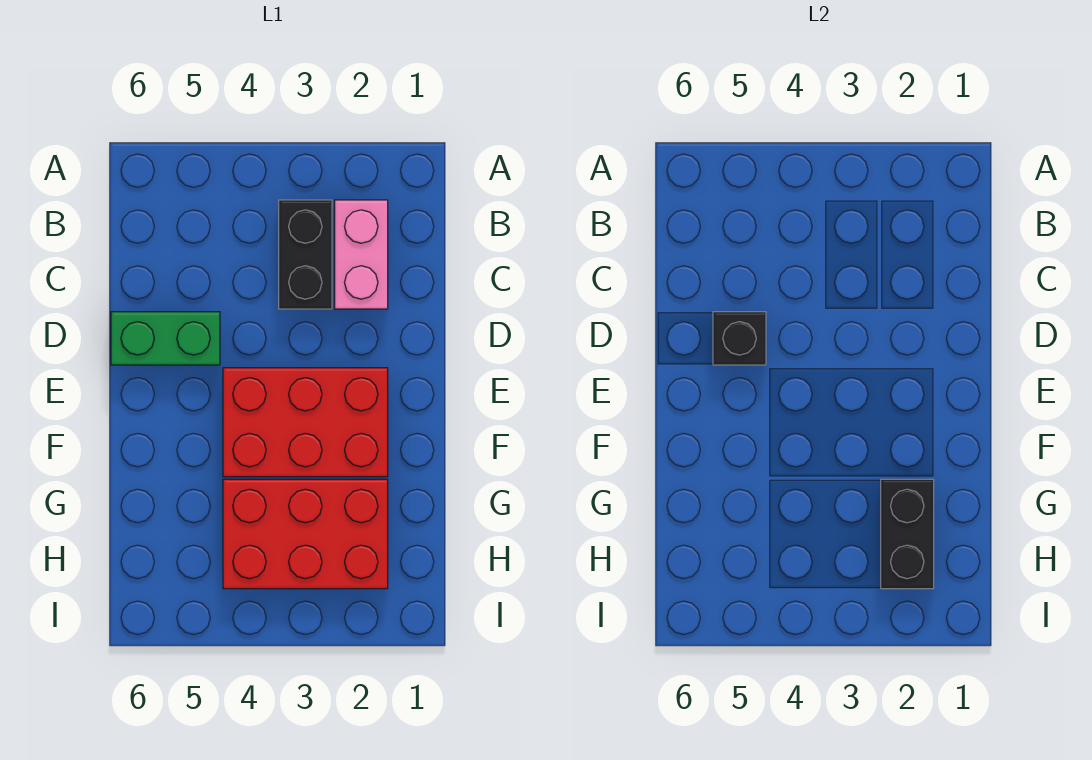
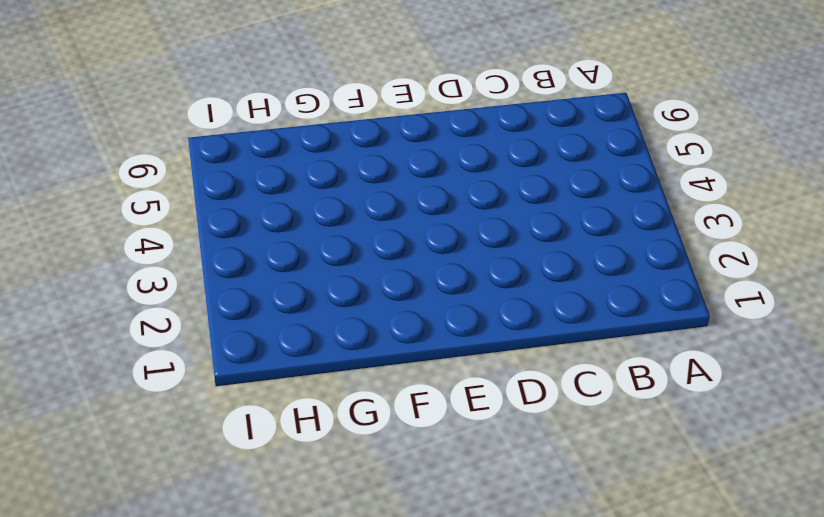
none -> pink brick B2:C2 level 1
none -> black brick B3:C3 level 1

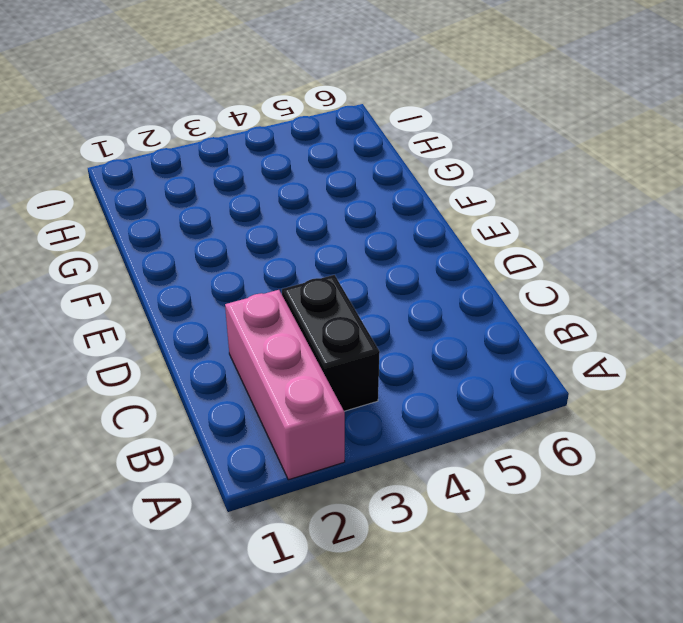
pink brick A2:C2 level 1 -> pink brick B2:C2 level 1
none -> green brick D5:D6 level 1
none -> red brick E2:F4 level 1

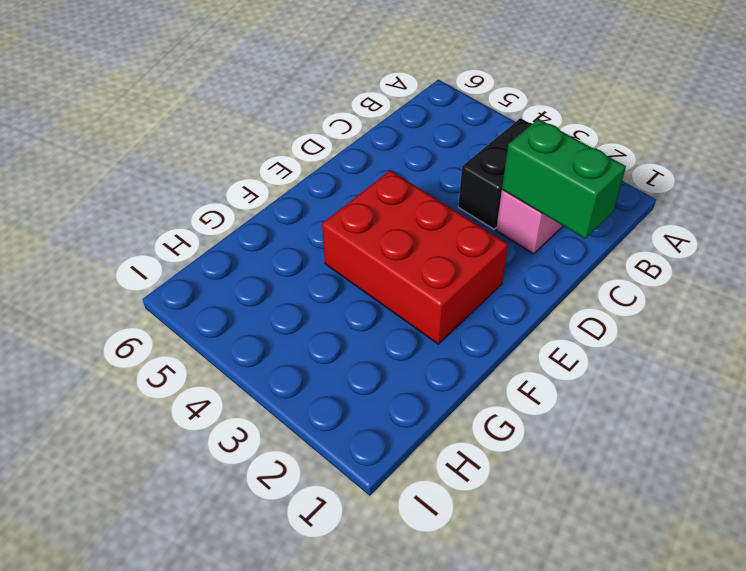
green brick C1:C2 level 2 -> green brick D5:D6 level 1
none -> red brick G2:H4 level 1
none -> black brick D5 level 2

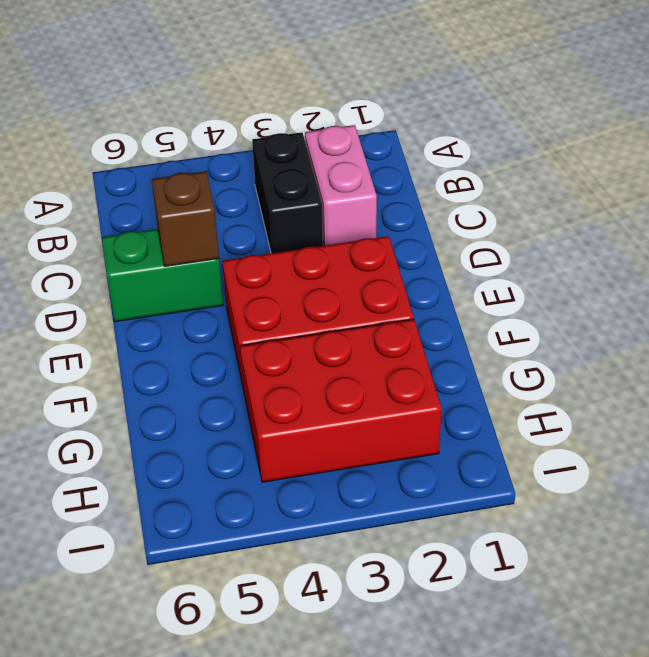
brown brick D5 level 2 -> black brick D5 level 2
none -> black brick G2:H2 level 2

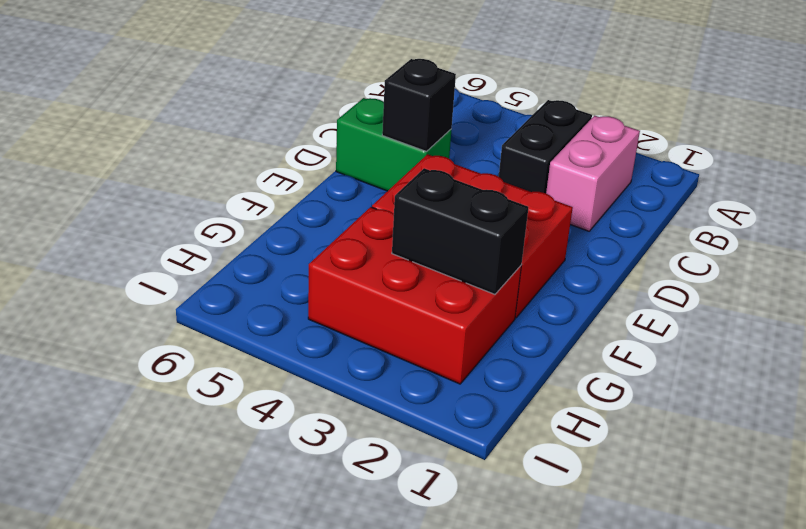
black brick G2:G3 level 2 -> black brick G2:H2 level 2

